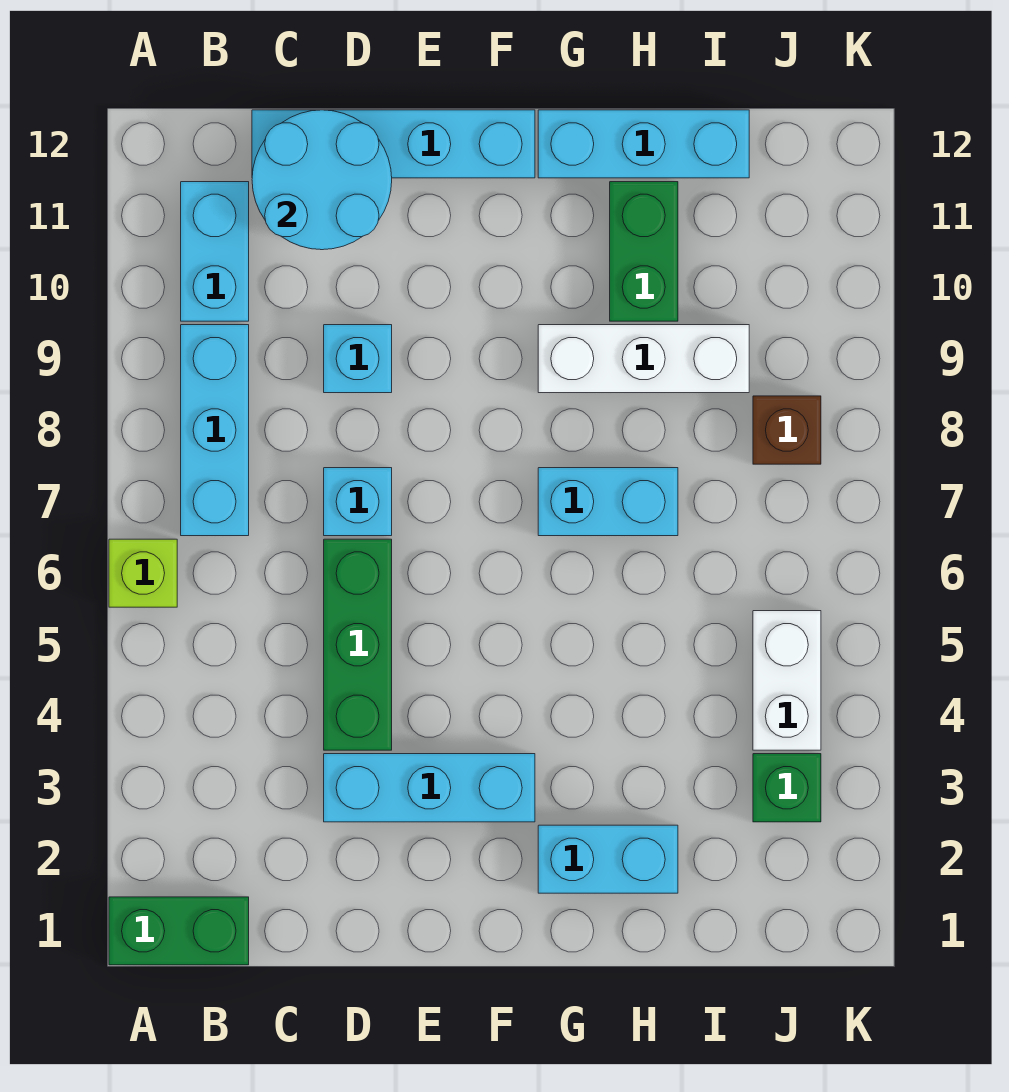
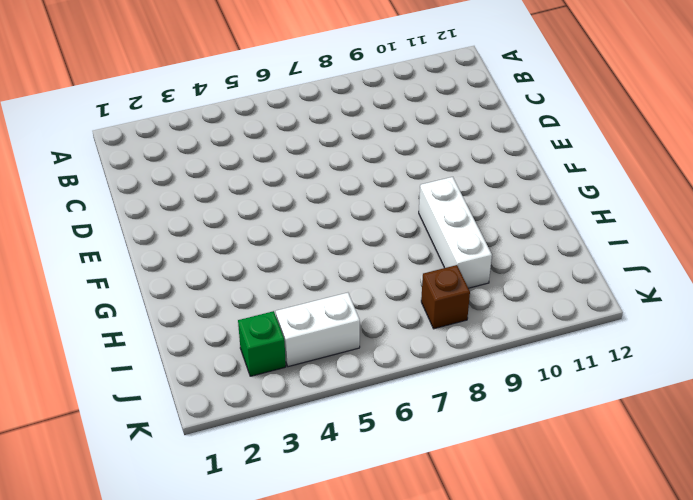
none -> green brick A1:B1 level 1
none -> lime brick A6 level 1
none -> cyan brick B7:B9 level 1

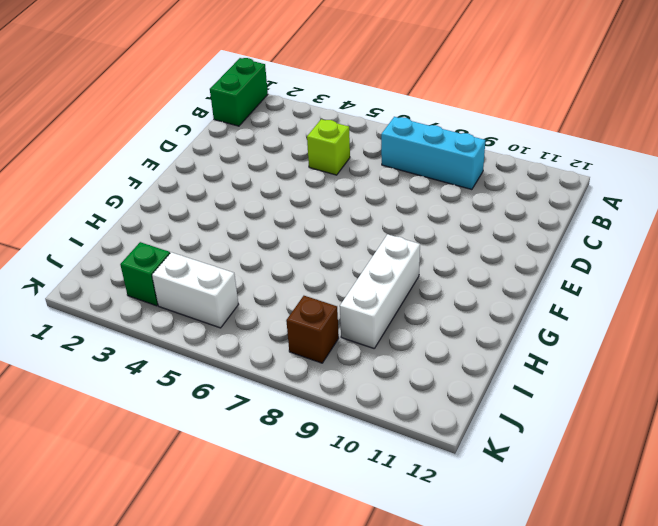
lime brick C5 level 1 -> lime brick A6 level 1
none -> cyan brick B10:B11 level 1
none -> cyan brick C12:F12 level 1
none -> cyan brick D3:F3 level 1

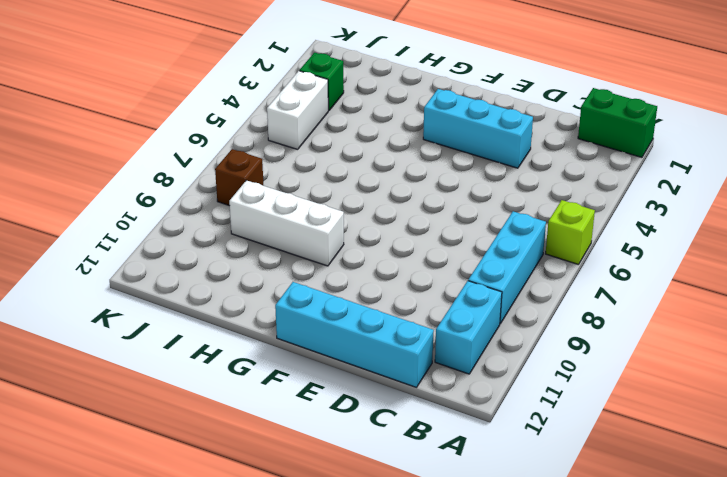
none -> green brick D4:D6 level 1
none -> cyan brick D7 level 1
none -> cyan brick D9 level 1

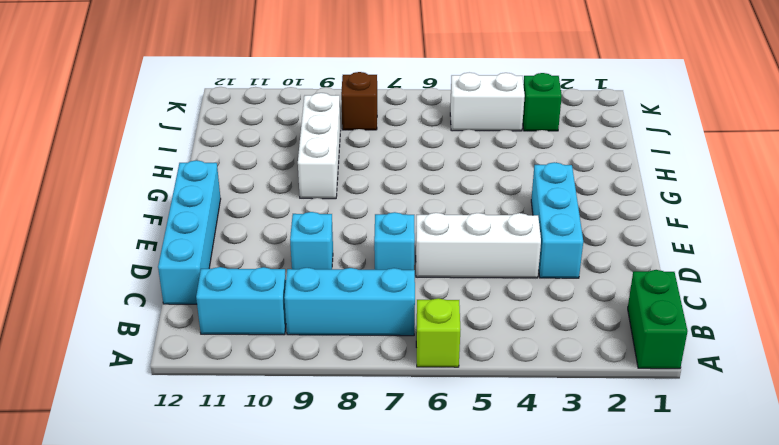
white brick D4:D6 level 1 -> green brick D4:D6 level 1
none -> cyan brick G2:H2 level 1
none -> cyan brick G7:H7 level 1
none -> cyan brick G12:I12 level 1

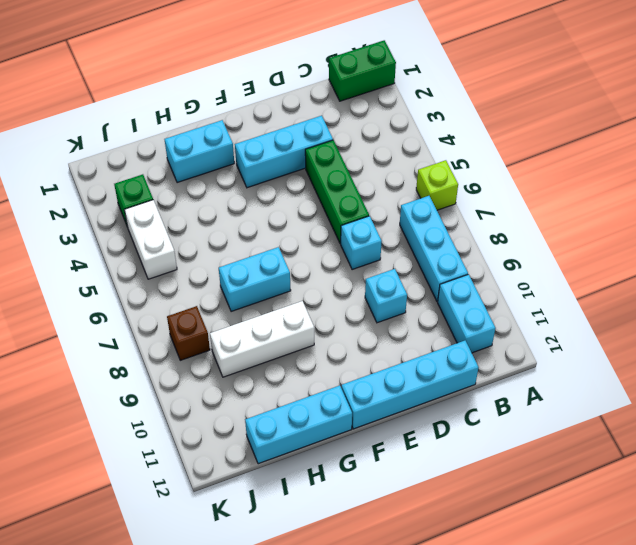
none -> green brick H10:H11 level 1
none -> cyan round brick C11:D12 level 2

